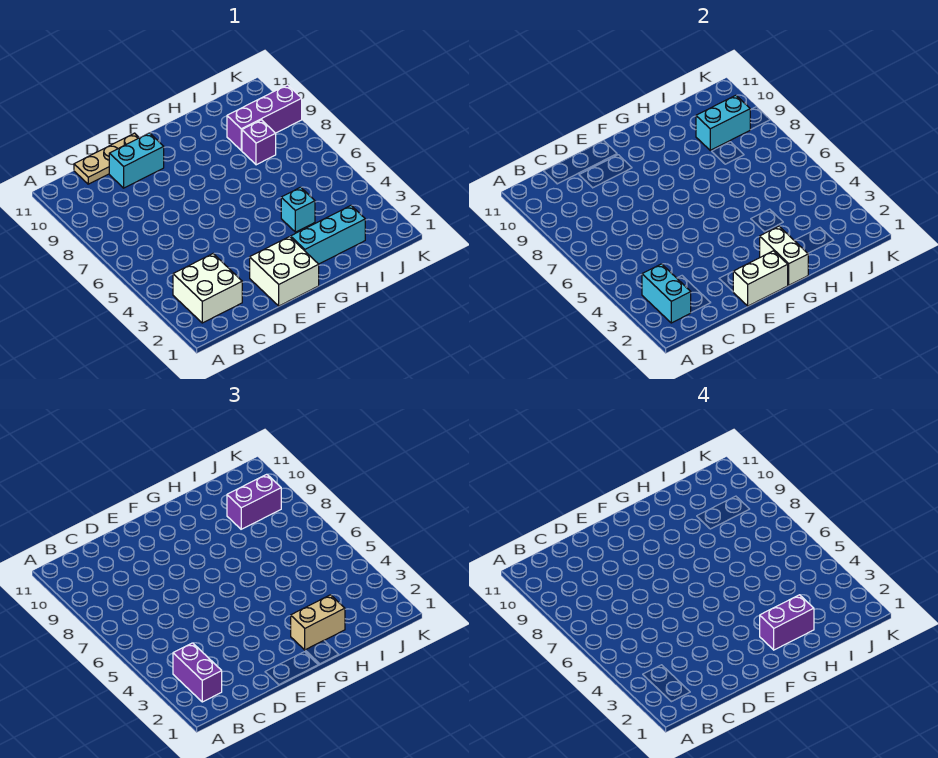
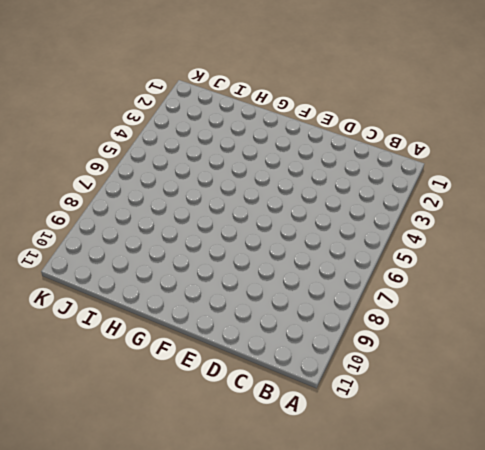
none -> white brick B2:C3 level 1
none -> tan plate C11:E11 level 1
none -> cyan brick D10:E10 level 1

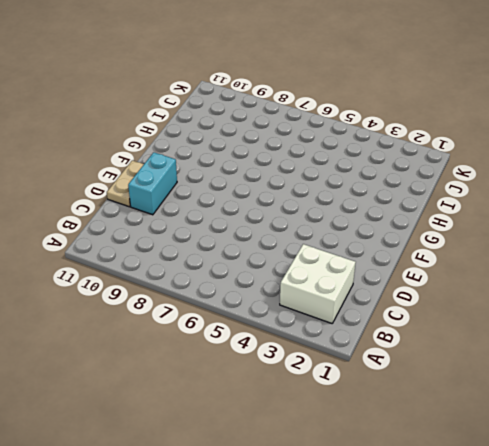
tan plate D11:E11 level 1 -> tan plate C11:E11 level 1
none -> white brick E1:F2 level 1
none -> cyan brick G2:I2 level 1
none -> cyan brick H4 level 1

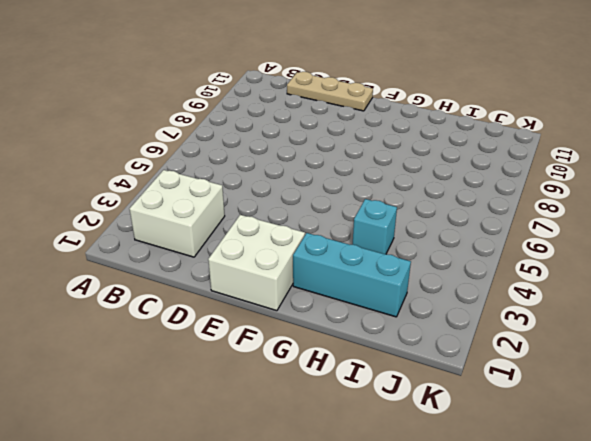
none -> cyan brick D10:E10 level 1
none -> purple brick I8 level 1
none -> purple brick I9:K9 level 1

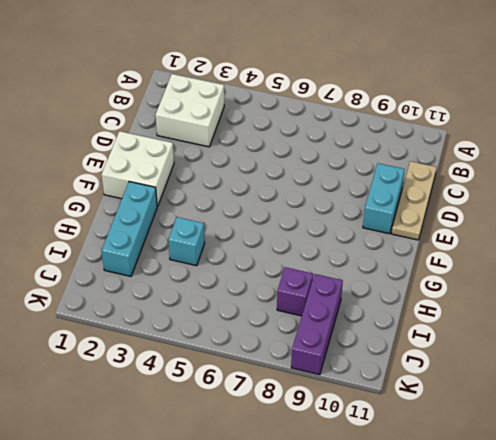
none -> cyan brick B2:B3 level 2
none -> white brick E1:F1 level 2
none -> white brick G1:G2 level 2

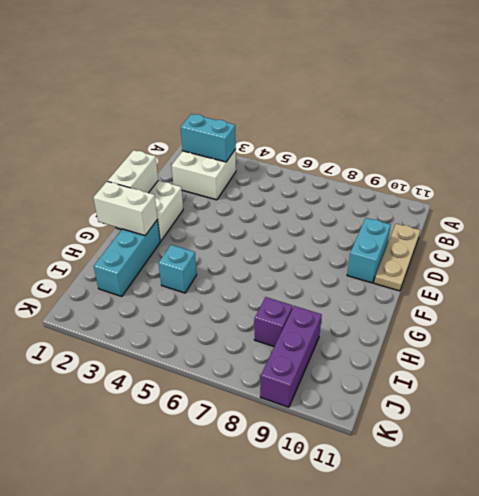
none -> cyan brick I9:J9 level 2
none -> purple brick B2:B3 level 3
none -> tan brick G2:H2 level 3

